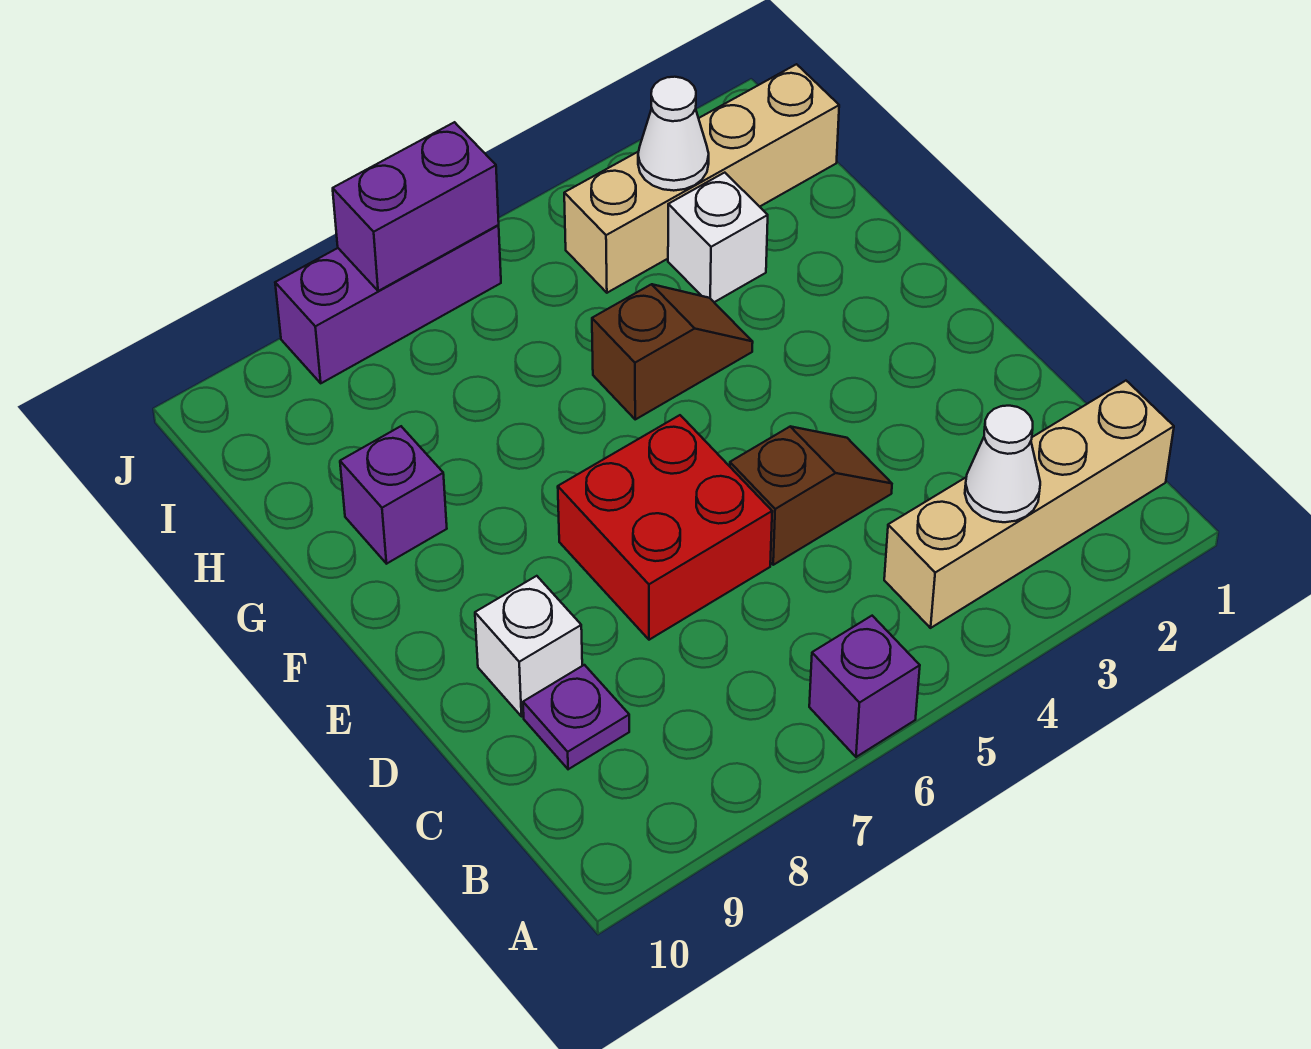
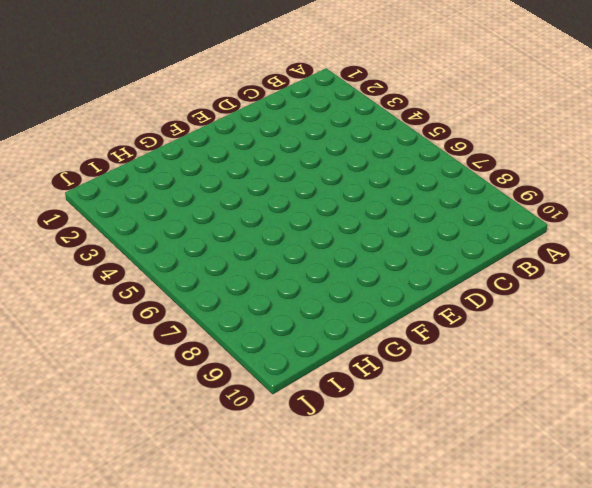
none -> purple brick A6 level 1
none -> tan brick B1:B4 level 1
none -> purple plate C9 level 1

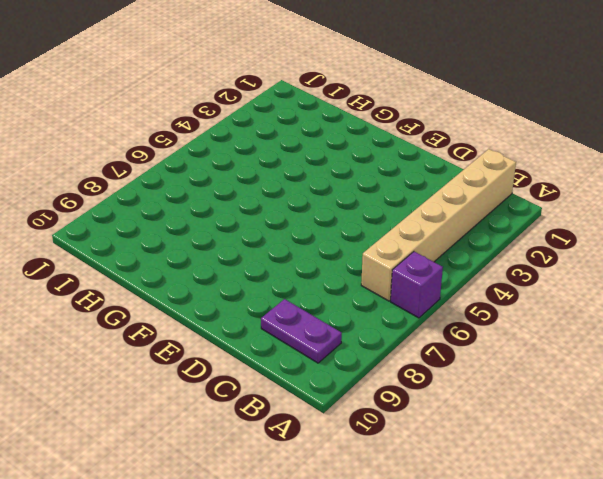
tan brick B1:B6 level 1 -> tan brick B1:B4 level 1
purple plate B9:C9 level 1 -> purple plate C9 level 1
none -> brown slope D4:D5 level 1 top 5
none -> red brick D6:E7 level 1
none -> white brick D9 level 1

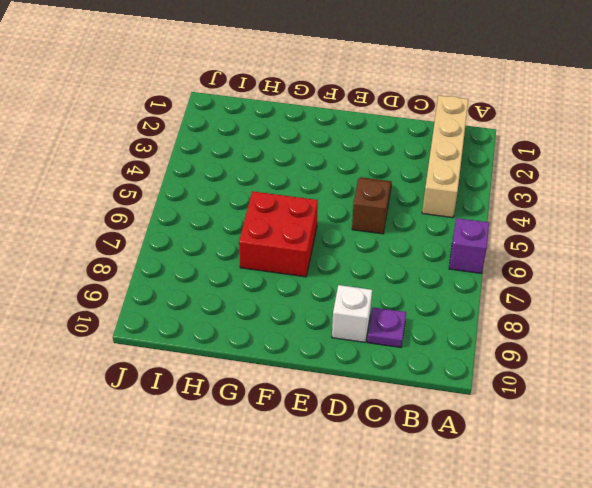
red brick F6:G7 level 1 -> red brick D6:E7 level 1
none -> brown slope G4:G5 level 1 top 5
none -> purple brick G9 level 1
none -> white brick H3 level 1

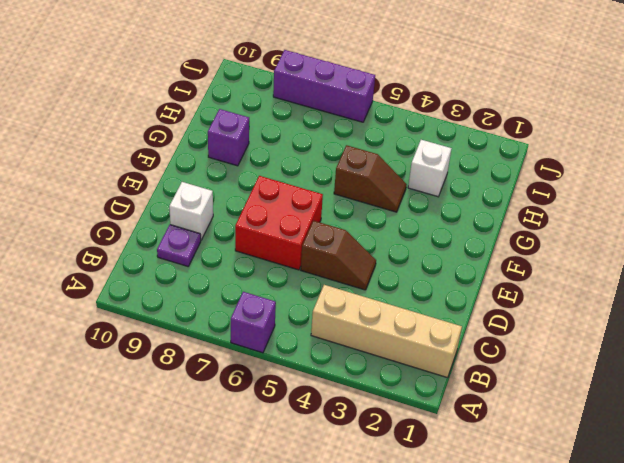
none -> tan brick I1:I4 level 1
none -> white cone B3 level 2
none -> white cone I3 level 2

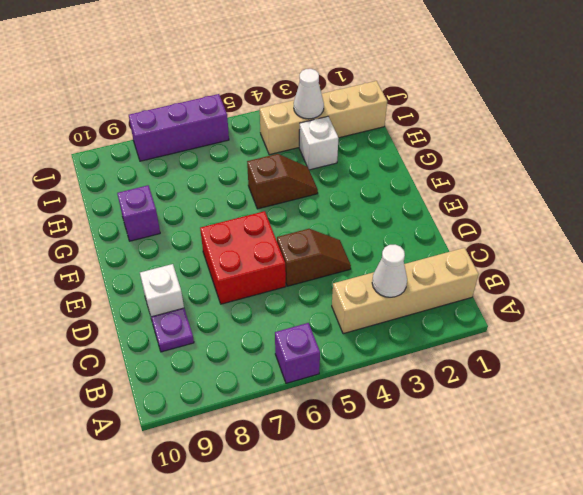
none -> purple brick J6:J7 level 2

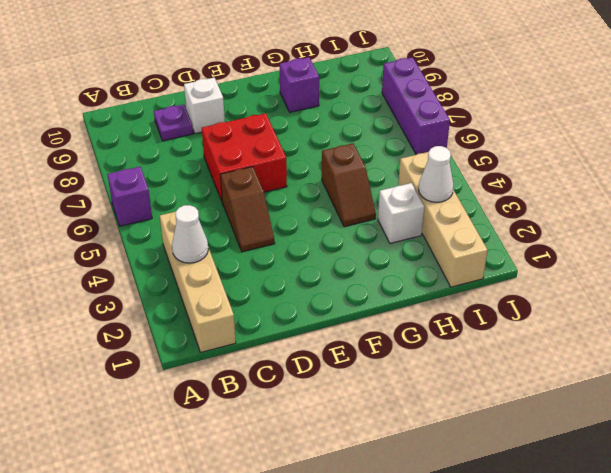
none -> purple brick J6:J7 level 2

